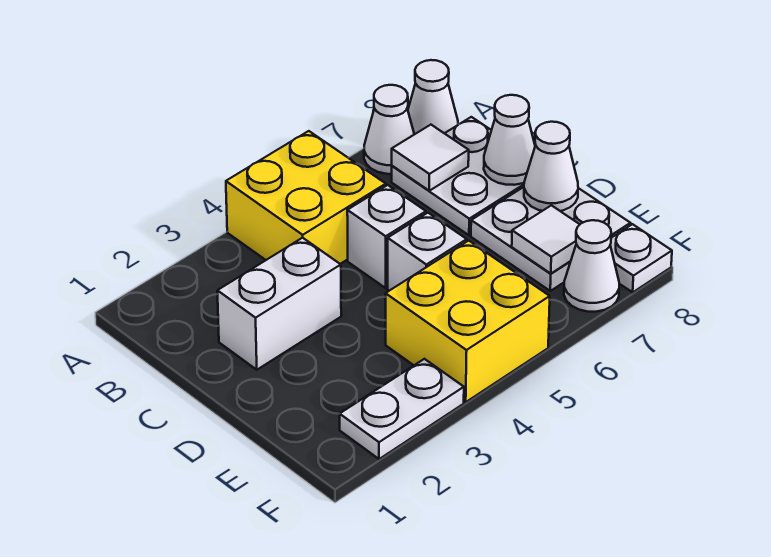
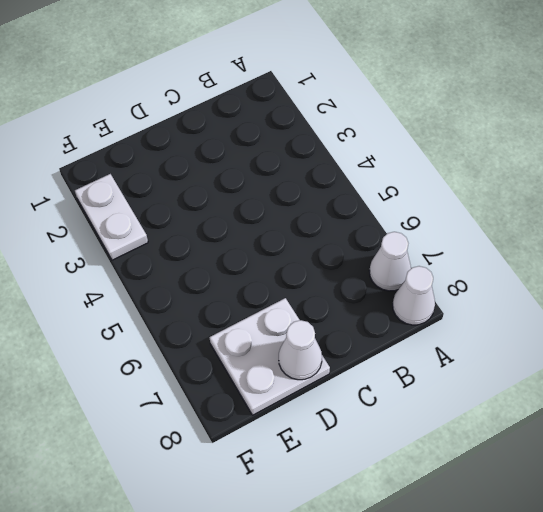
none -> yellow brick A4:B5 level 1
none -> white plate B7:C8 level 1
none -> white brick C2:C3 level 1

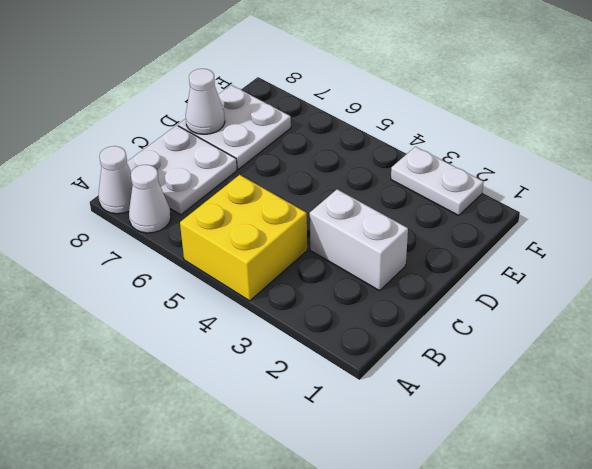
none -> white brick C5 level 1
none -> white brick D5 level 1
none -> yellow brick E4:F5 level 1

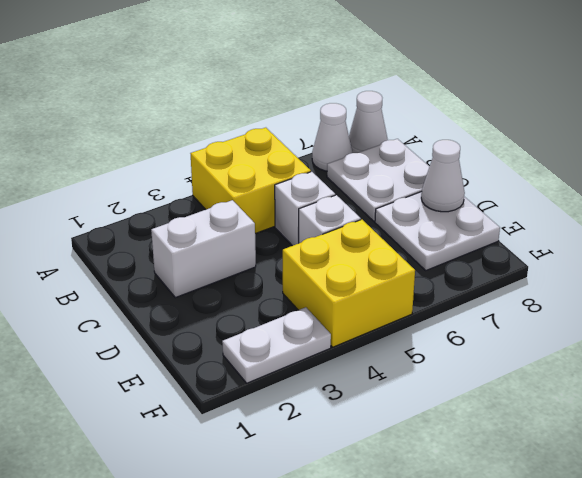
none -> white cone F7 level 1
none -> white plate F8 level 1
none -> white tile B7 level 2

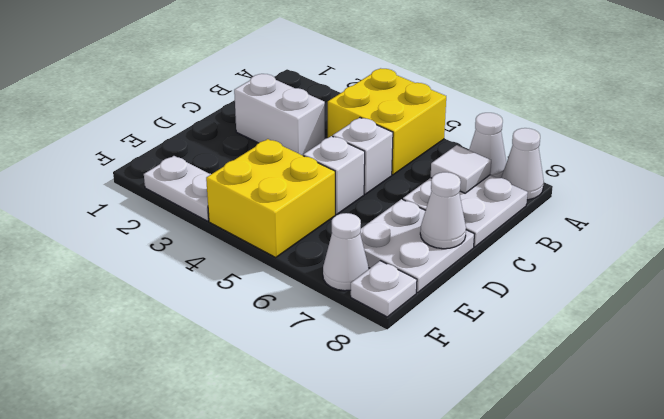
none -> white cone C8 level 2
none -> white tile E7 level 2

